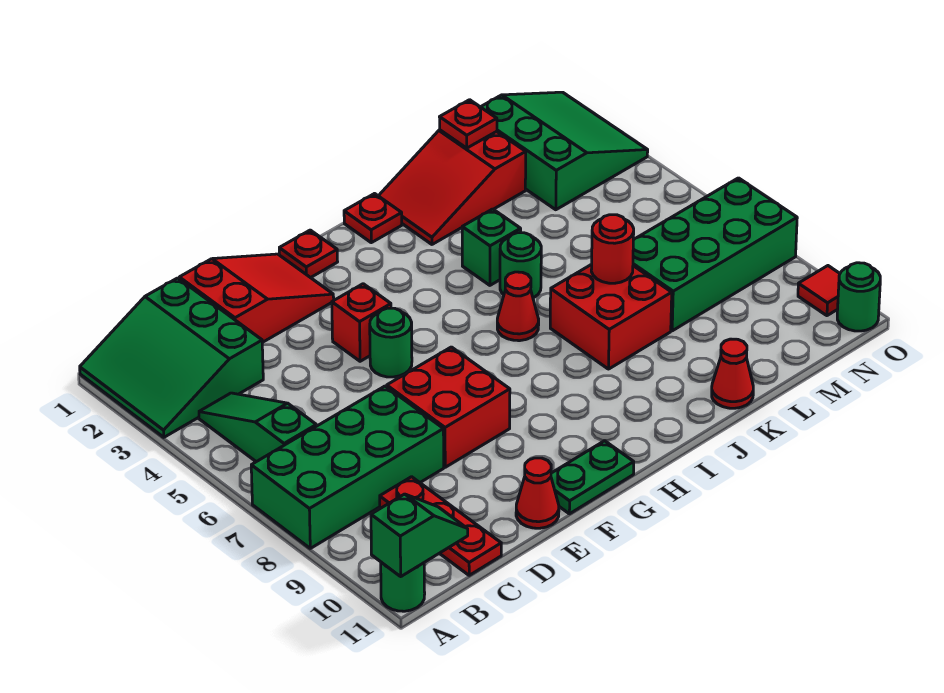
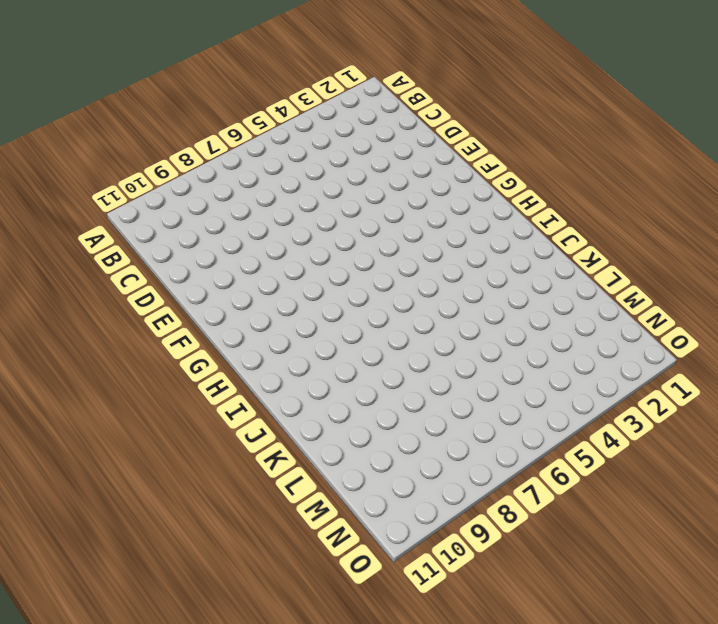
none -> green slope A1:C3 level 1 top C
none -> green brick A7:D8 level 1
none -> green round brick A11 level 1

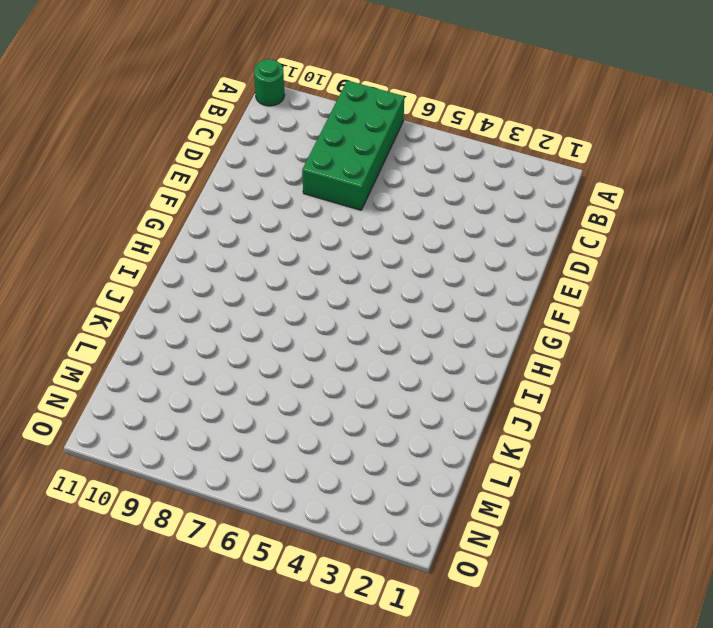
none -> green slope A1:C3 level 1 top C
none -> green slope B4:B6 level 1 top 6
none -> red plate C9:C11 level 1

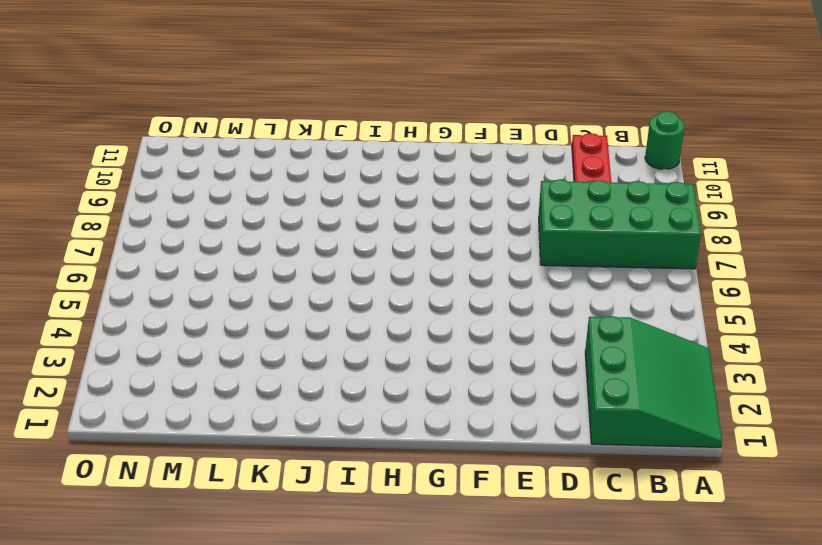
none -> green slope B4:B6 level 1 top 6
none -> red slope D1:F2 level 1 top D
none -> red brick E7:F8 level 1

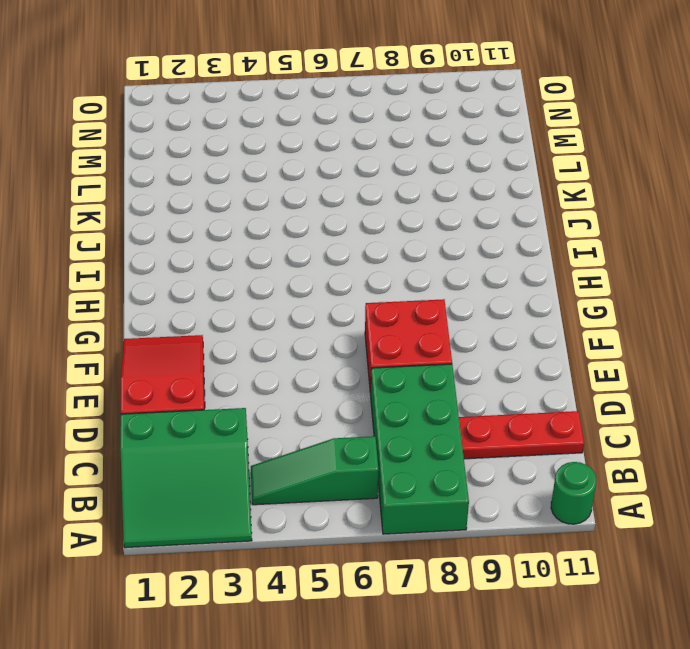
none -> red cone E11 level 1
none -> red brick F4 level 1
none -> green round brick F5 level 1

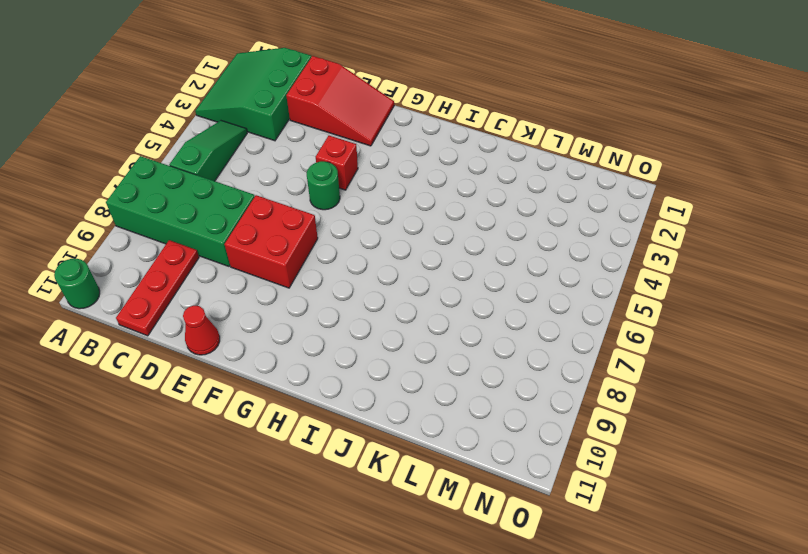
none -> green plate F11:G11 level 1
none -> red plate G1 level 1
none -> red plate I1 level 1

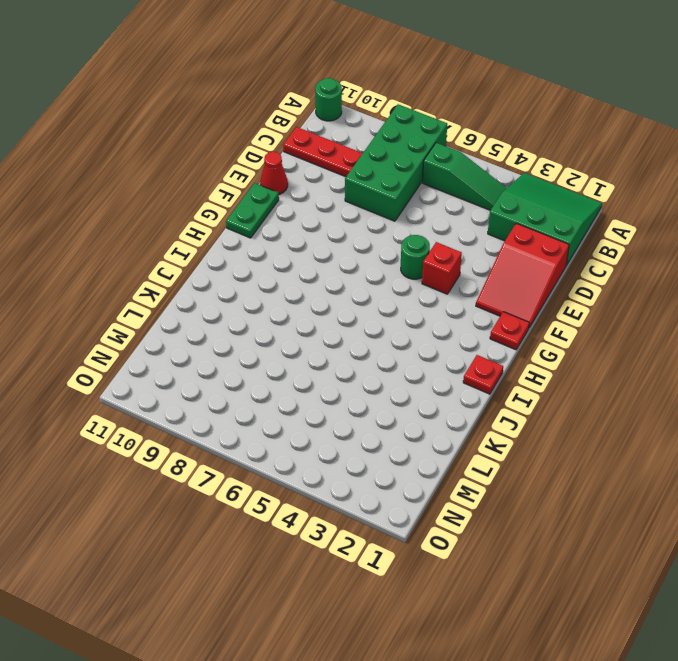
none -> red brick E7:F8 level 1
none -> red cone I6 level 1
none -> red slope J1:L2 level 1 top L

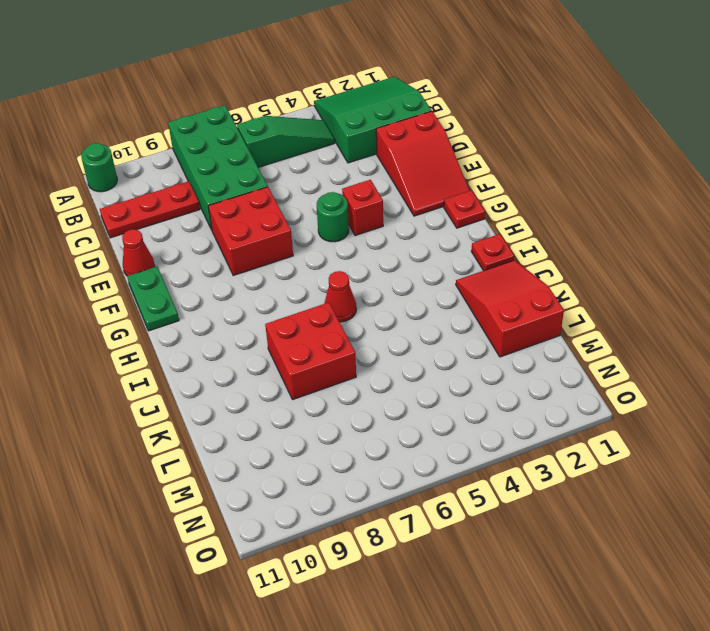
none -> green brick J4 level 1
none -> green round brick J5 level 1
none -> red cone K11 level 1

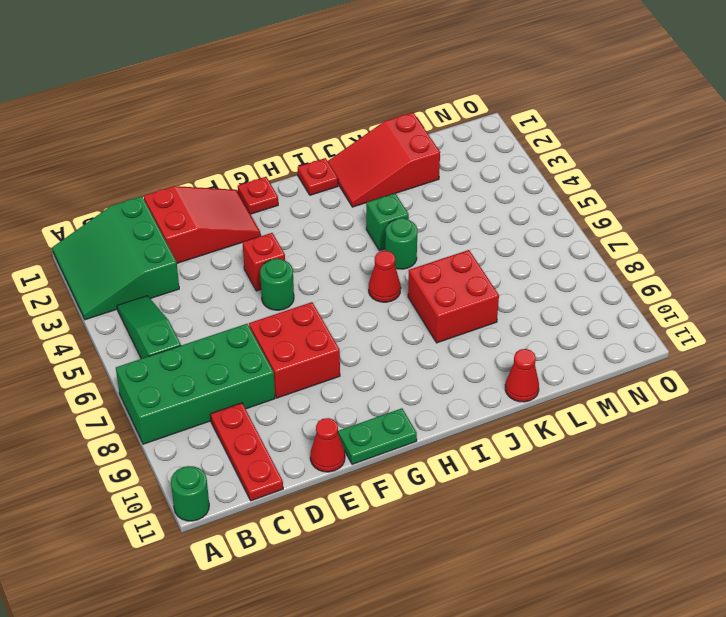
none -> green brick L7:O8 level 1
none -> green slope M1:O3 level 1 top M
none -> red tile O10 level 1

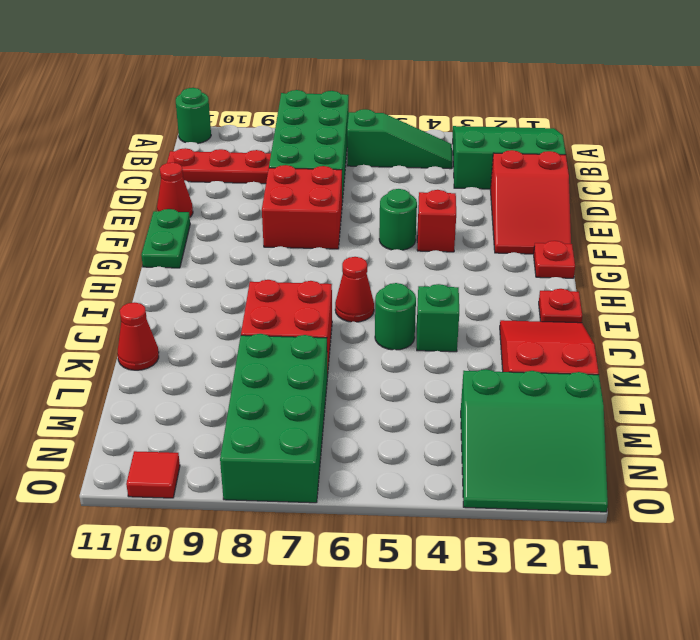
none -> green round brick O11 level 1
none -> green slope A11:B11 level 2 top A
none -> red round brick K7 level 2

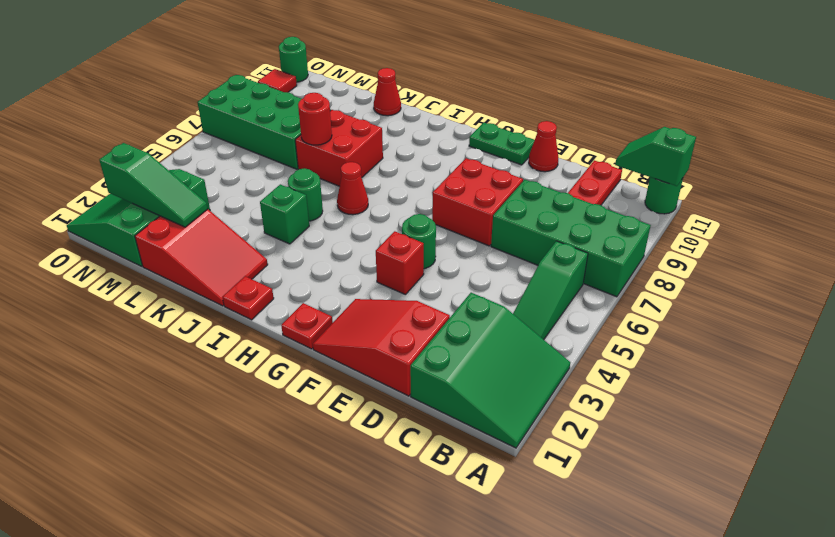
green slope L2:N2 level 2 top N -> none
none -> red plate L1 level 2

